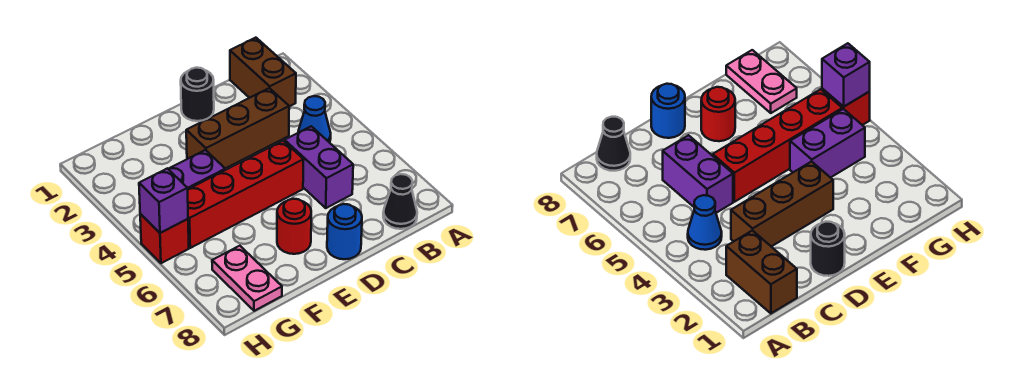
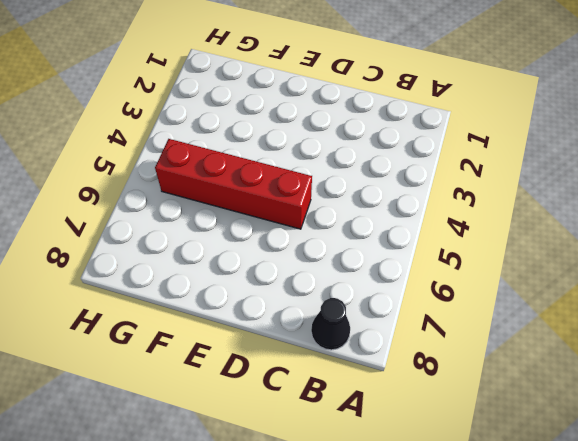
none -> brown brick B1:B2 level 1
none -> blue cone B4 level 1
none -> brown brick C3:E3 level 1

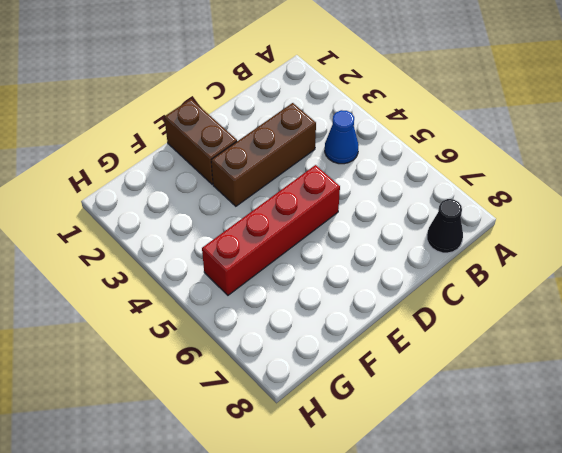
brown brick E1:E2 level 1 -> brown brick B1:B2 level 1
none -> purple brick C5:C6 level 1
none -> black round brick D1 level 1
none -> blue round brick D8 level 1

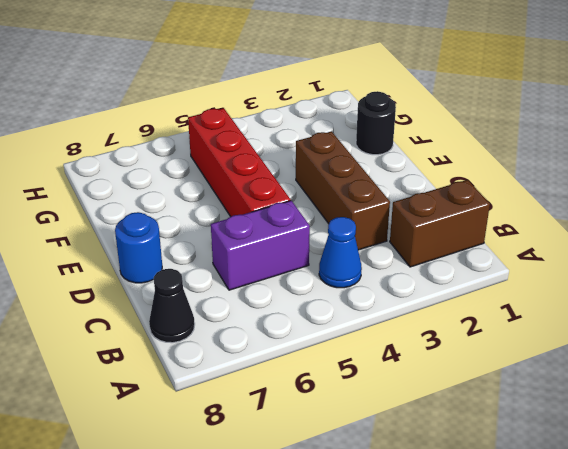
black round brick F1 level 1 -> black round brick D1 level 1
none -> red round brick E7 level 1
none -> purple brick F4:G4 level 1
none -> pink plate G7:G8 level 1

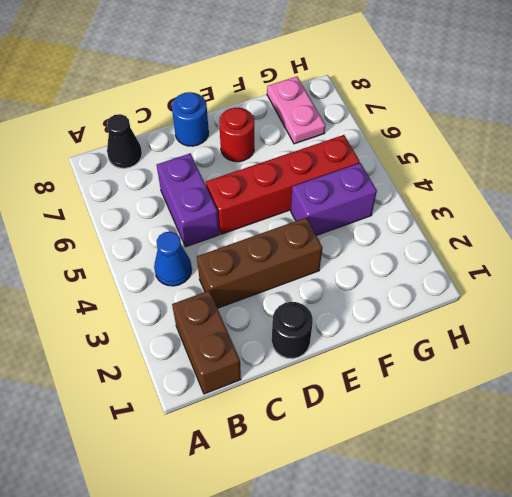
none -> red brick H5 level 1
none -> purple brick H5 level 2

